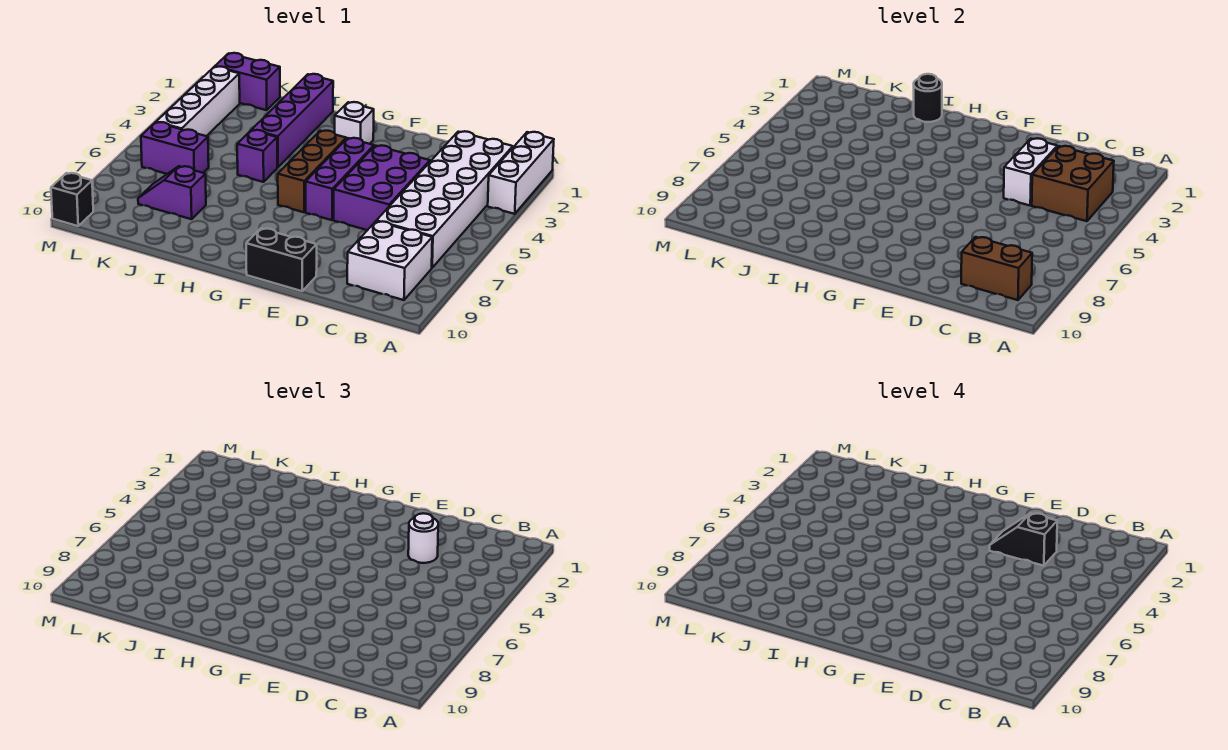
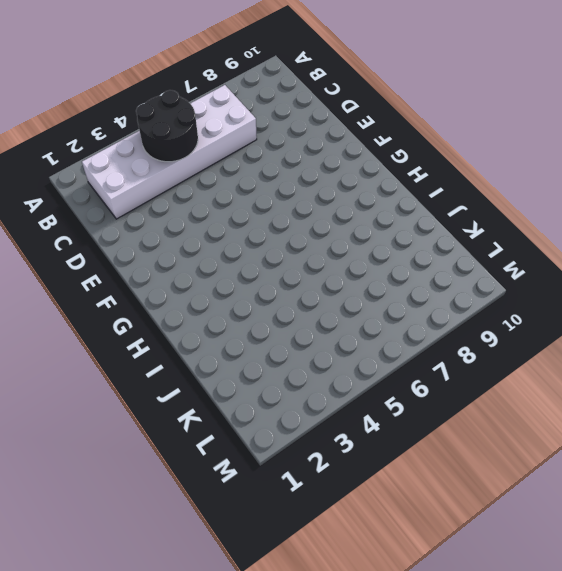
black round brick B4:C5 level 2 -> brown brick B3:C4 level 2
none -> white brick A1:A3 level 1
none -> white brick B8:C9 level 1
none -> purple brick D4:E6 level 1

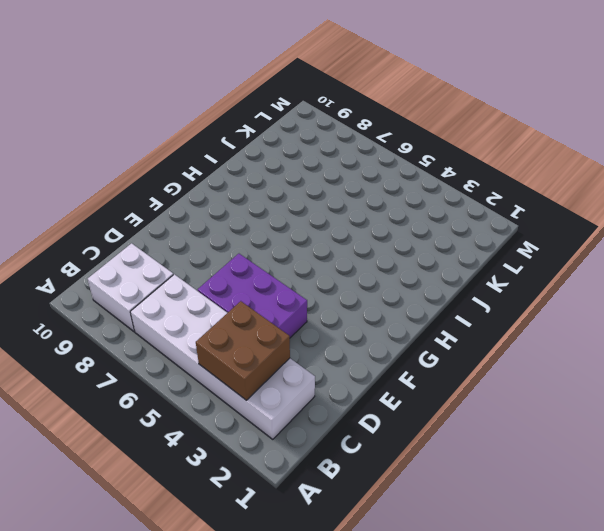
none -> white brick A1:A3 level 1
none -> black brick E10:F10 level 1
none -> purple brick F4:F6 level 1

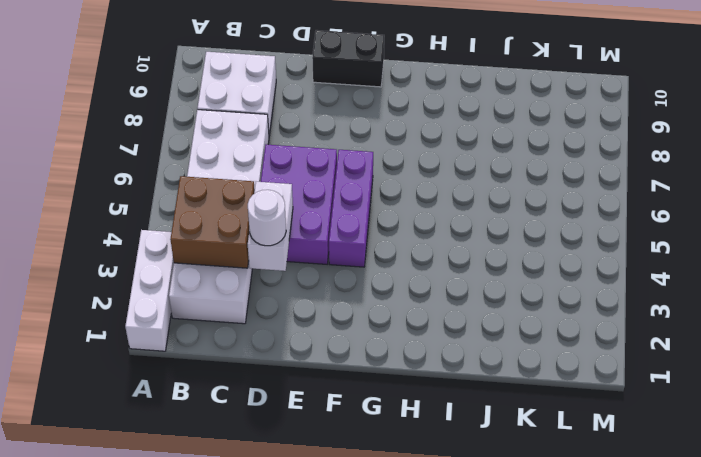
none -> white brick G2 level 1
none -> brown brick G4:G6 level 1
none -> purple brick I1:I4 level 1

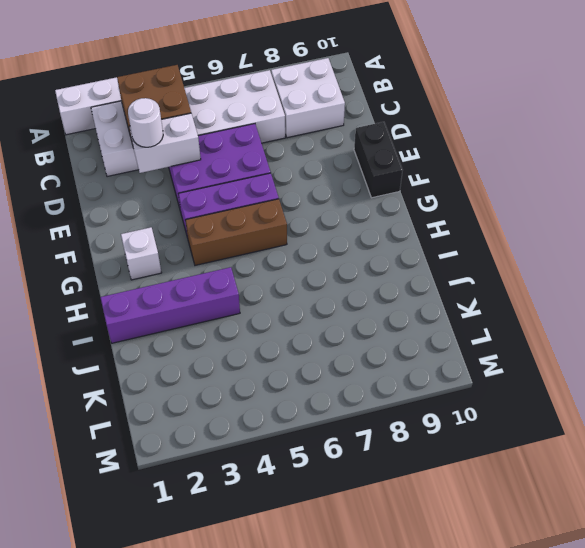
none -> purple brick I5 level 1
none -> purple slope J8:K8 level 1 top J
none -> purple brick K1:L1 level 1

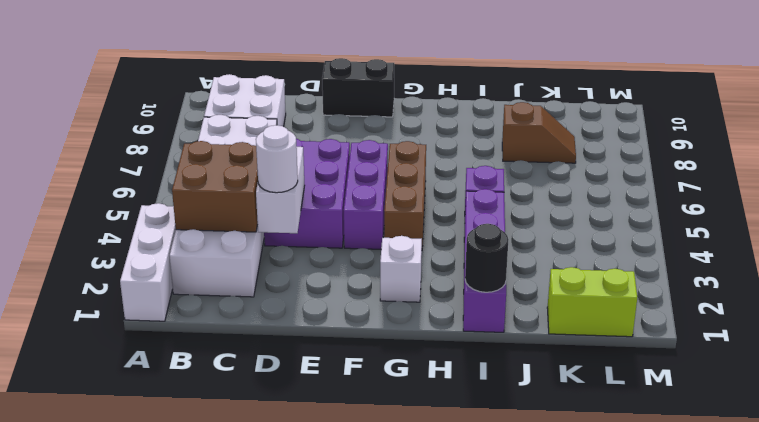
brown slope J8:K8 level 1 top J -> purple slope J8:K8 level 1 top J
lime brick K1:L1 level 1 -> purple brick K1:L1 level 1
none -> purple brick K6:L6 level 1
none -> white brick L2:L5 level 1
none -> black brick M10 level 1

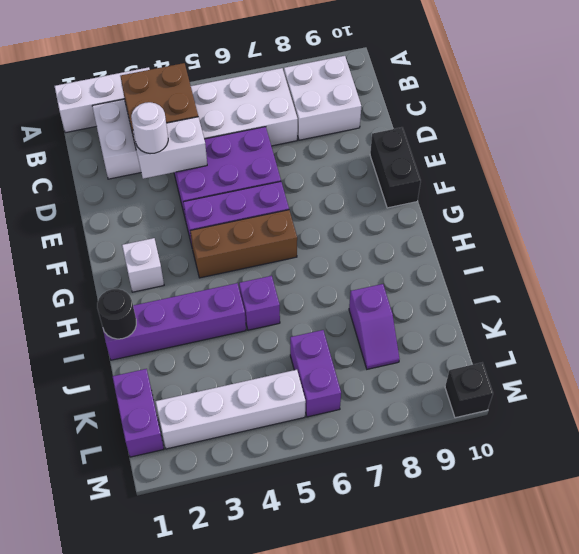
none -> brown brick B9:C9 level 2
none -> black slope D3:E3 level 4 top D

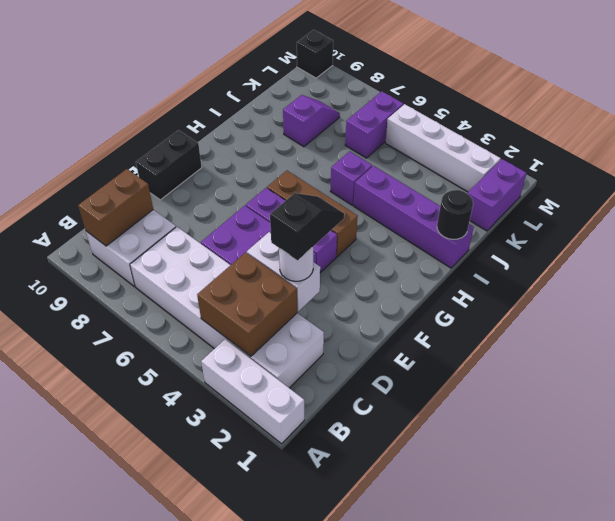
none -> white brick G2 level 1

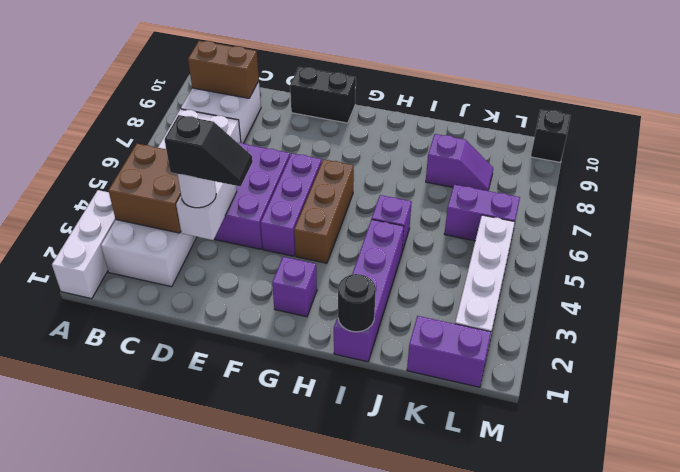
purple brick G2 level 1 -> white brick G2 level 1

